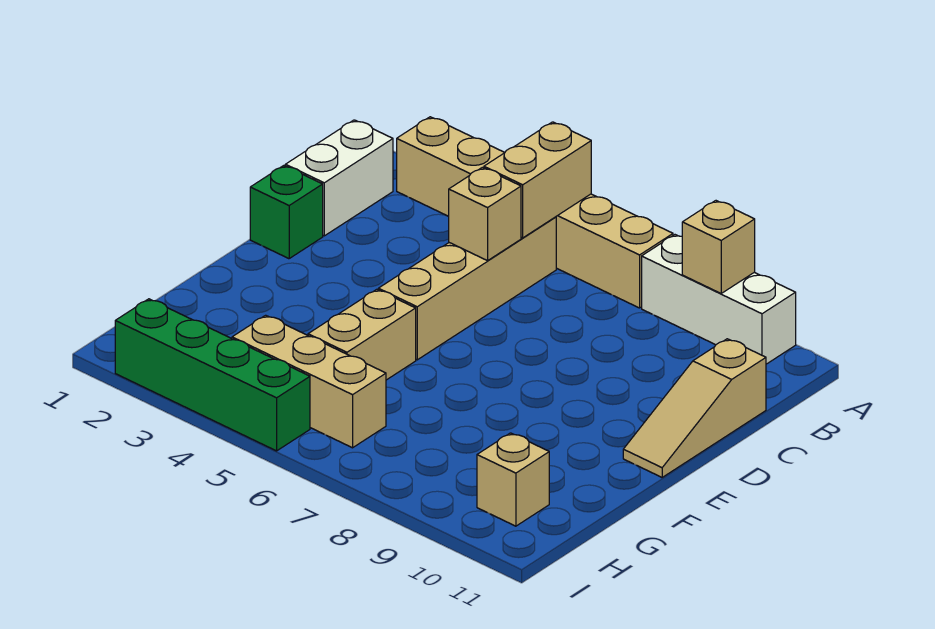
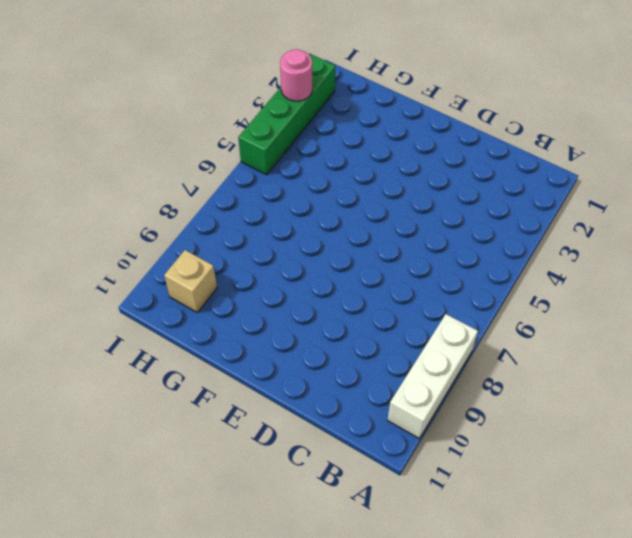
pink round brick I3 level 2 -> none
none -> tan brick A2:A7 level 1
none -> white brick B1:C1 level 1
none -> tan brick B5:E5 level 1

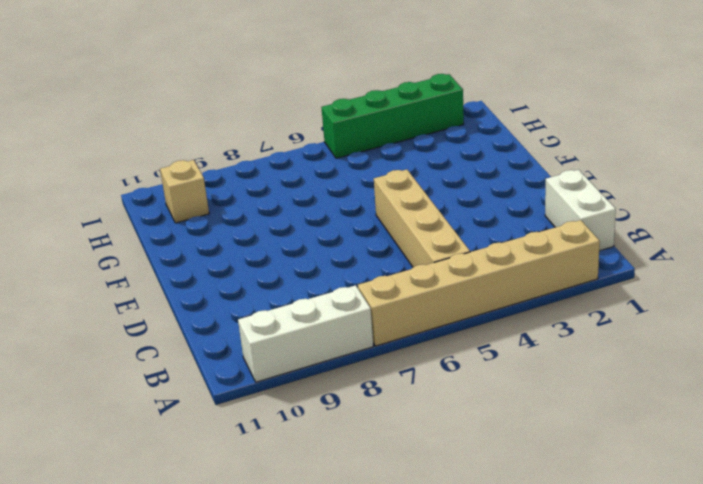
none -> tan slope C11:E11 level 1 top C
none -> green brick D1 level 1
none -> tan brick F5:G5 level 1

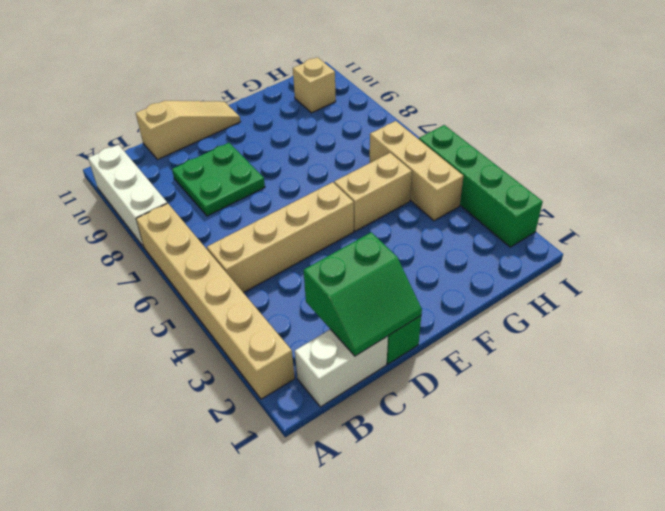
green slope C1:D2 level 2 top 2 -> none
green plate C8:D9 level 1 -> none
none -> tan brick A5:B5 level 2
none -> tan brick A9 level 2
none -> tan brick C5 level 2

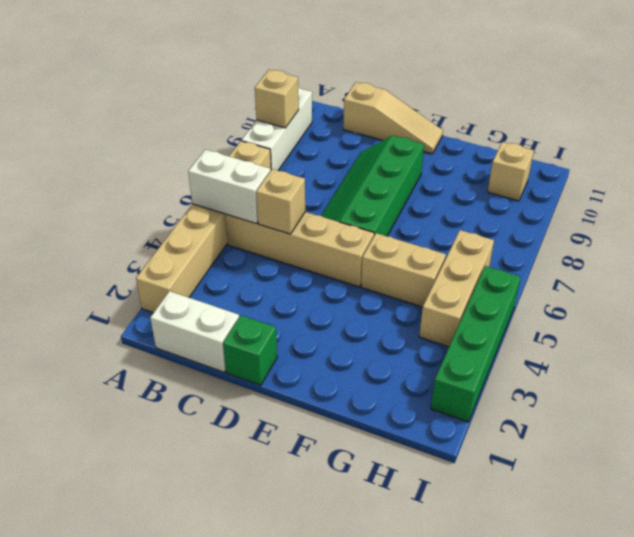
white brick A5:B5 level 2 -> tan brick A5:B5 level 2
green slope D6:E9 level 1 top E -> none

